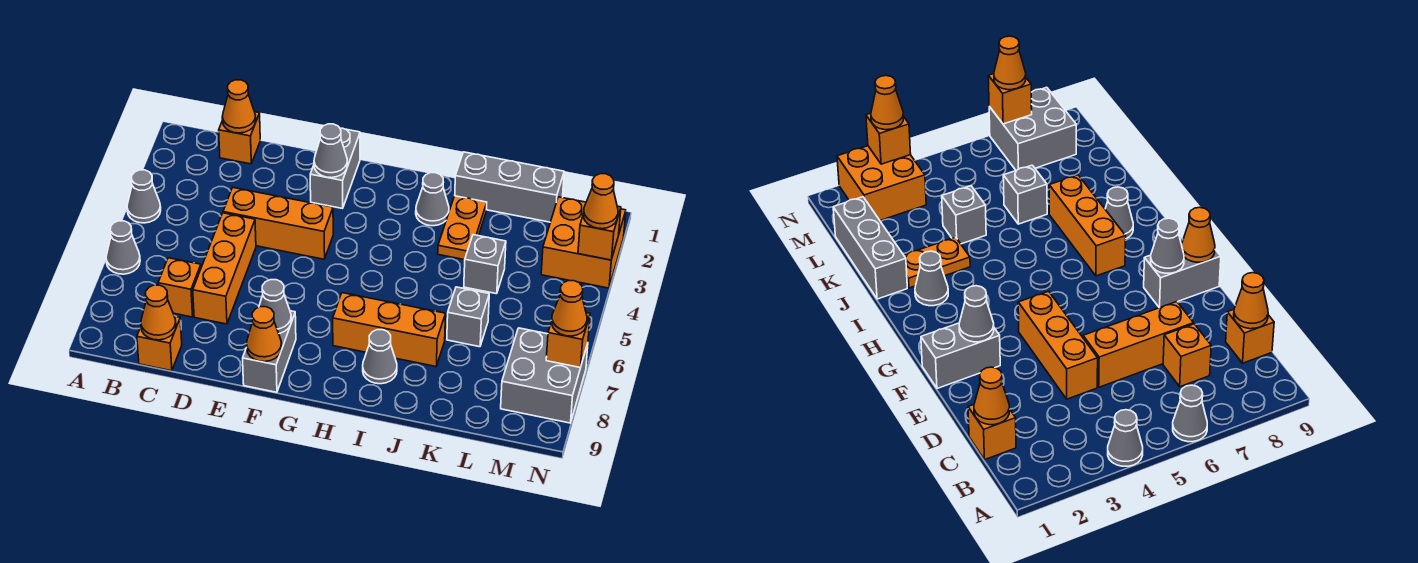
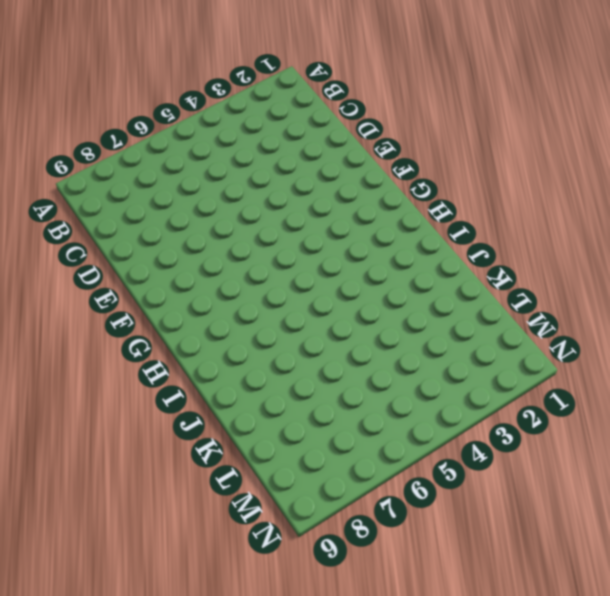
none -> grey cone A4 level 1
none -> grey cone A6 level 1
none -> orange brick C1 level 1

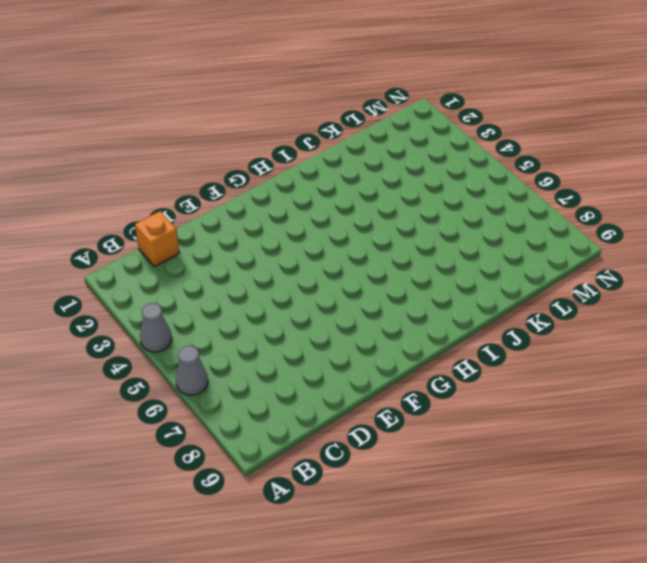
none -> orange brick C7 level 1
none -> orange brick C9 level 1
none -> orange brick D4:F4 level 1

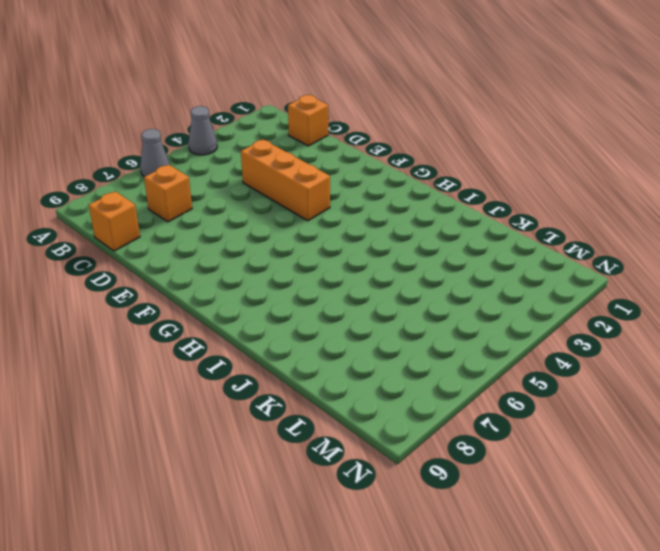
none -> orange brick D5:D7 level 1
none -> grey brick F1:F2 level 1
none -> grey brick F8:F9 level 1

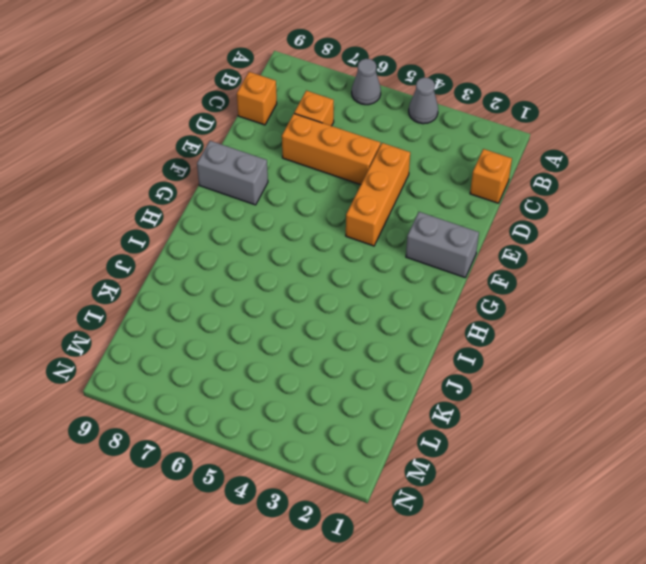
none -> orange brick H7:J7 level 1
none -> grey cone I2 level 1
none -> grey cone I8 level 1

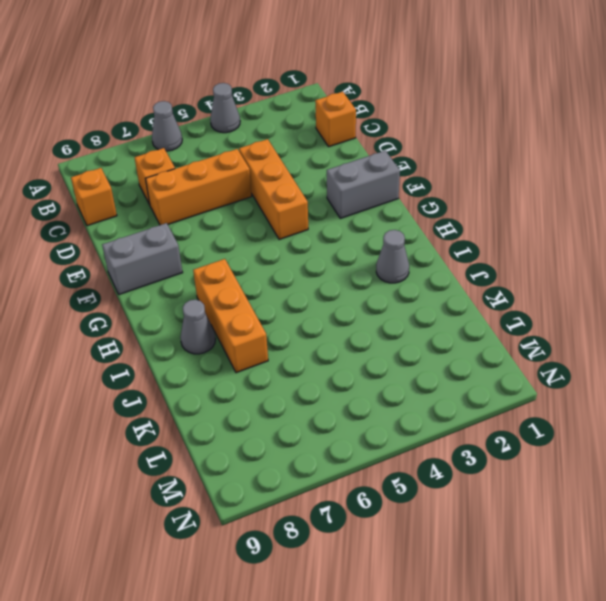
none -> grey brick J1:L1 level 1
none -> orange plate J2:J3 level 1
none -> grey brick K4 level 1

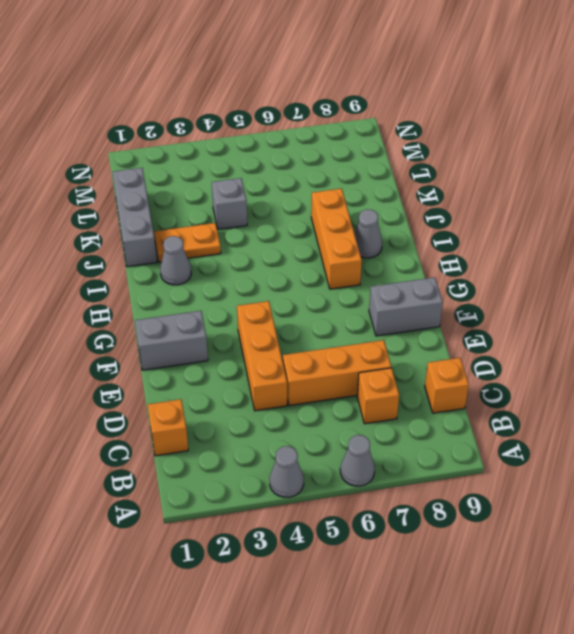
none -> grey brick K6 level 1
none -> orange brick M2:N3 level 1
none -> grey brick M7:N8 level 1

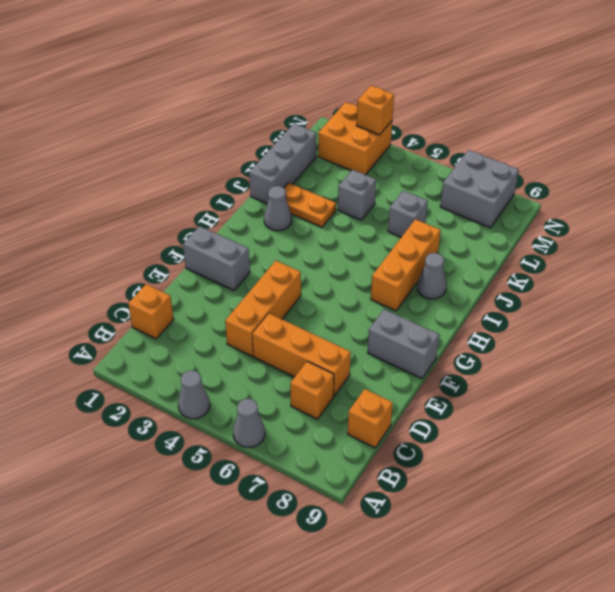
none -> orange cone C1 level 2
none -> orange cone C9 level 2
none -> grey cone F2 level 2

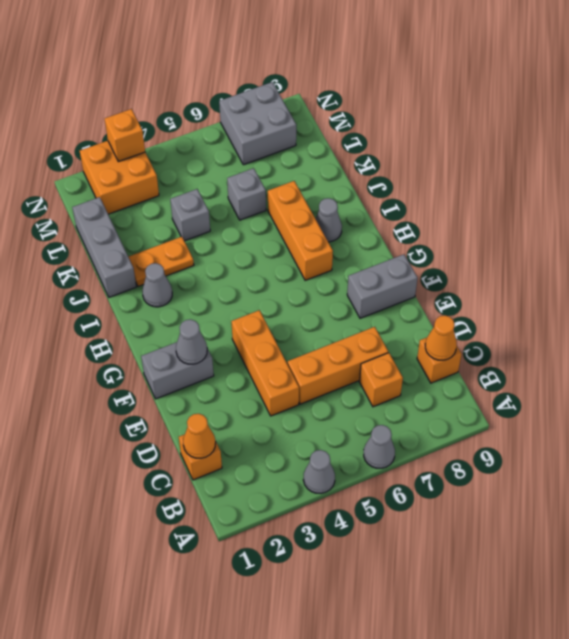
none -> grey cone F8 level 2
none -> orange cone F9 level 2
none -> orange brick N7 level 2

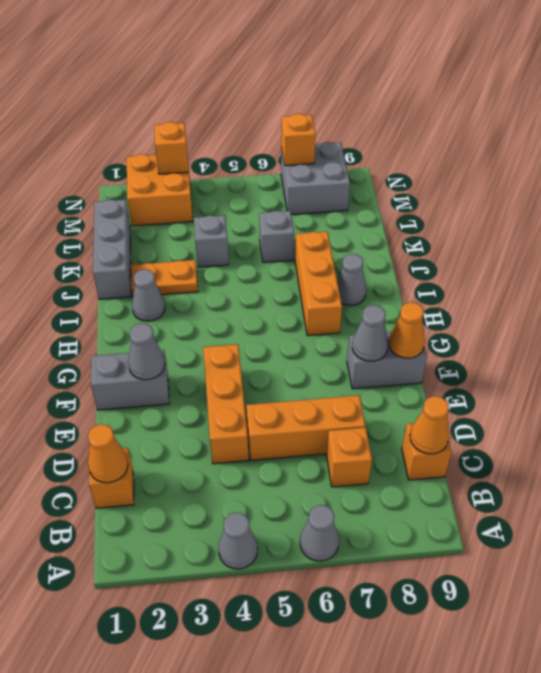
none -> orange cone N3 level 3
none -> orange cone N7 level 3

